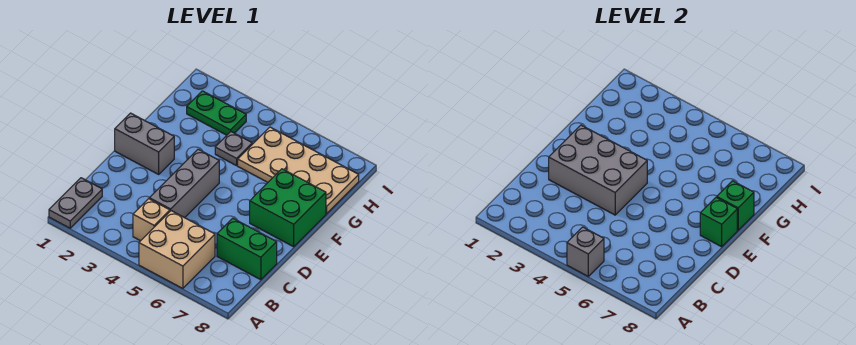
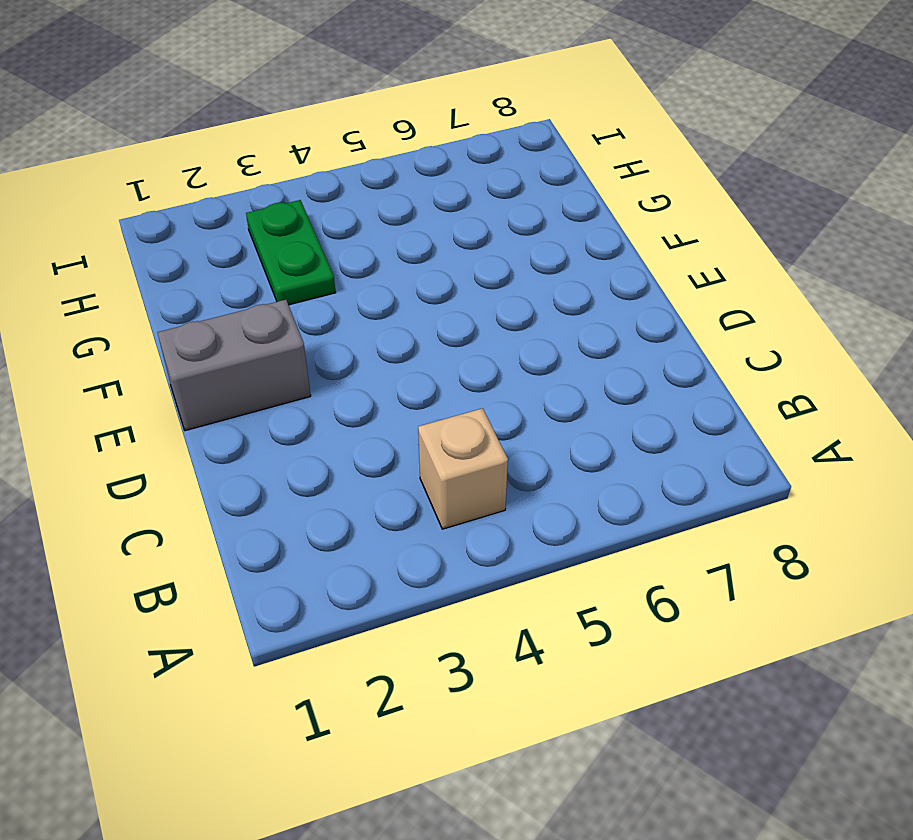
green plate G3:H3 level 1 -> green plate H2:H3 level 1
none -> grey plate A1:B1 level 1
none -> tan brick A5:B6 level 1
none -> grey brick C4:E4 level 1

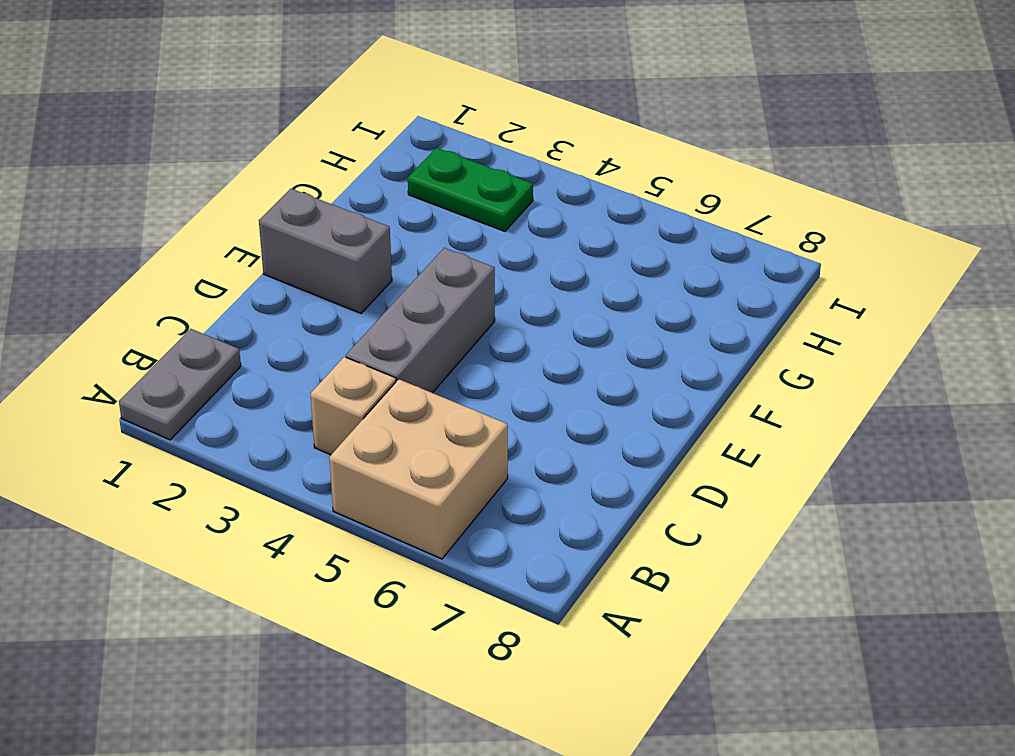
none -> green brick C7:C8 level 1
none -> green brick E7:F8 level 1
none -> grey plate G4 level 1

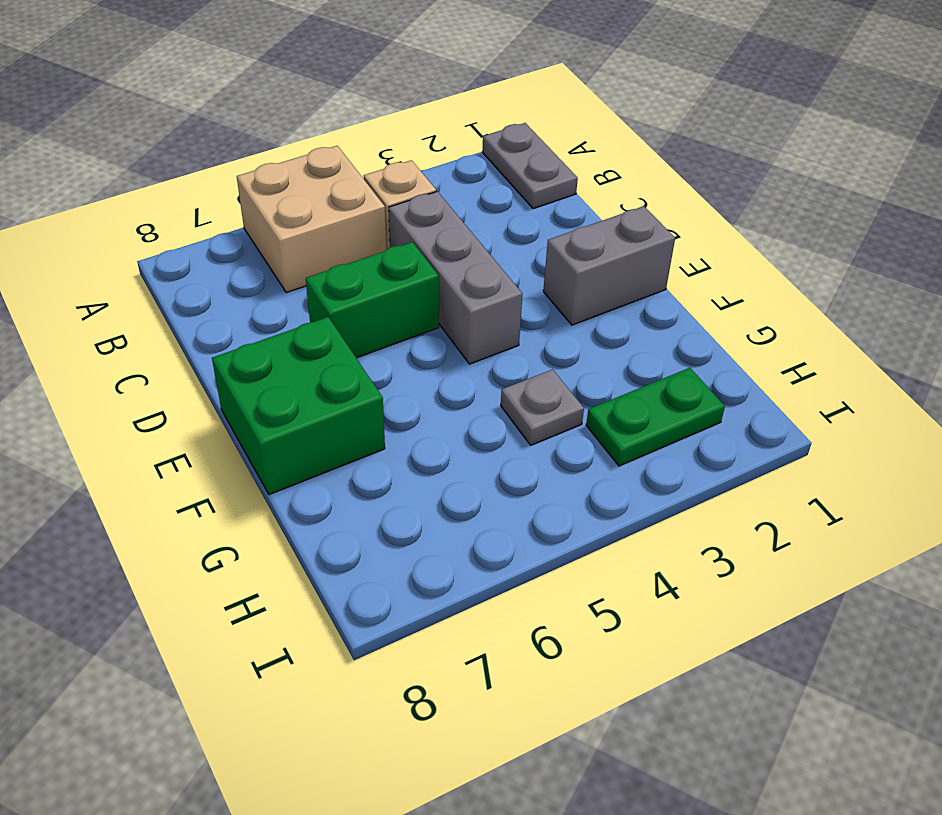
green brick D5:D6 level 1 -> green brick C7:C8 level 1
none -> tan plate G5:H8 level 1
none -> grey brick A5 level 2
none -> grey brick D2:E4 level 2

